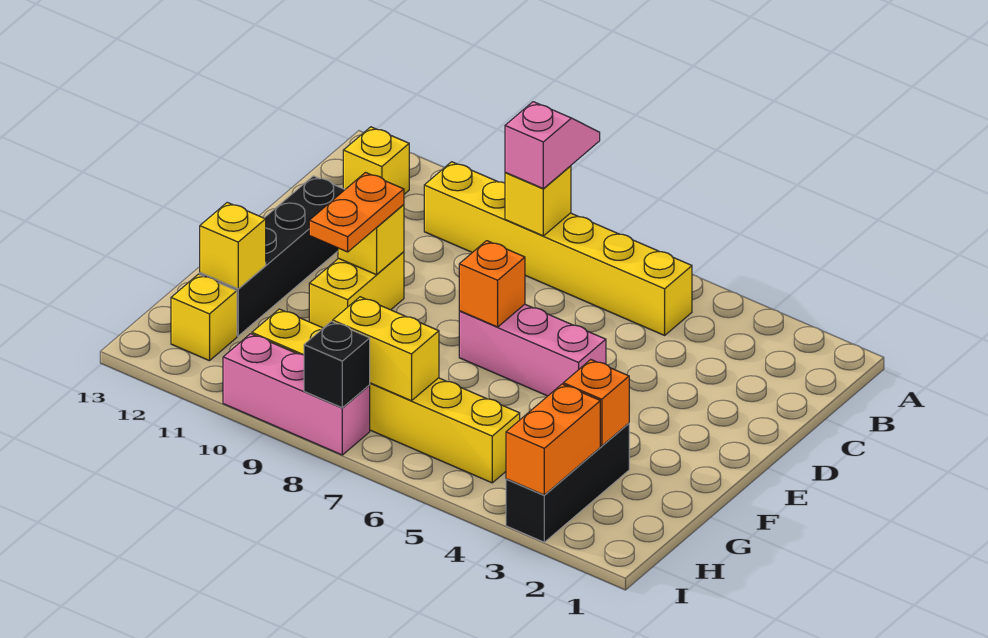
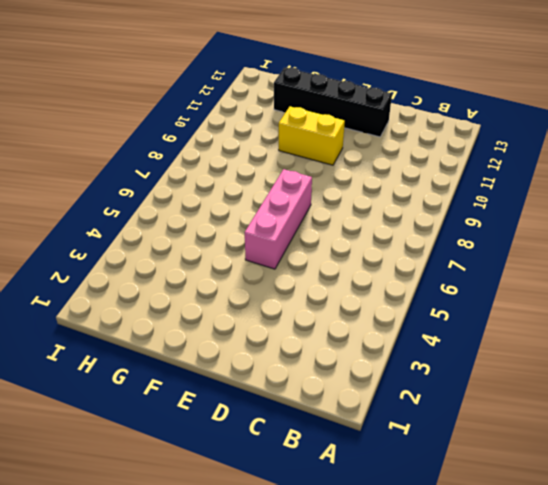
none -> yellow brick B5:B10 level 1
none -> yellow brick B12 level 1
none -> black brick G3:I3 level 1

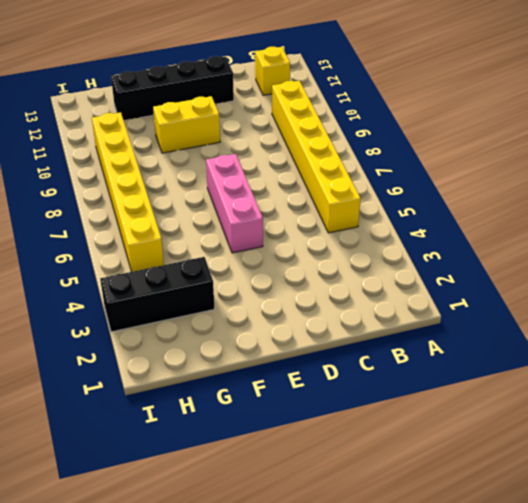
none -> yellow brick H12 level 1
none -> pink brick I8:I10 level 1
none -> yellow brick B8 level 2

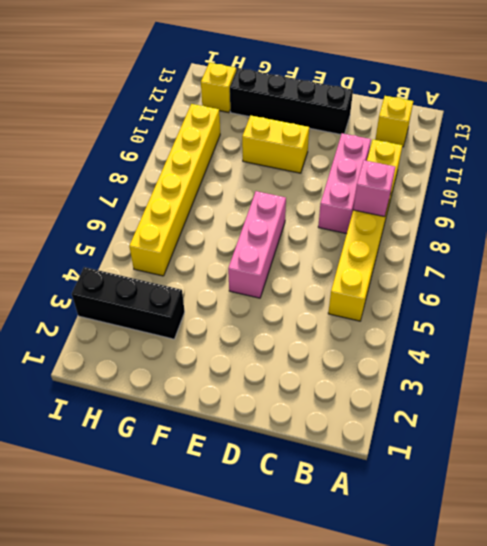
pink brick B8 level 2 -> yellow brick B8 level 2
pink brick C8:C10 level 1 -> pink brick I8:I10 level 1
none -> orange brick E7 level 2
none -> yellow brick E10 level 2
none -> orange brick G3 level 2

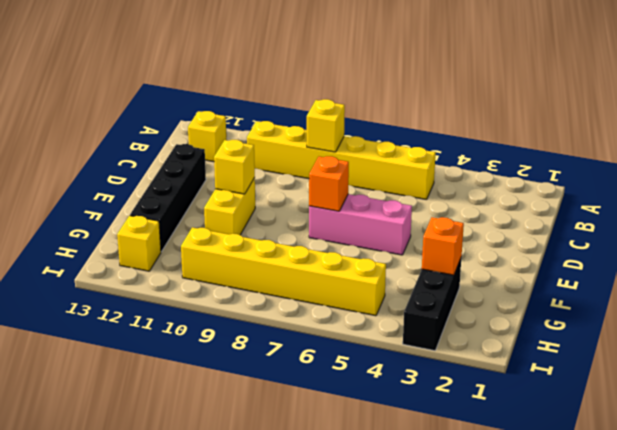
none -> pink brick I8:I10 level 1
none -> yellow brick G12 level 2
none -> orange brick H3:I3 level 2

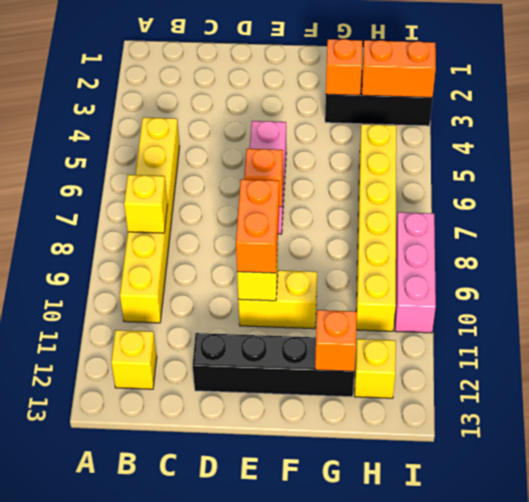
orange brick E9:E10 level 3 -> orange plate E10:F10 level 3
orange brick G12 level 2 -> yellow brick G12 level 2
none -> yellow brick H7:H8 level 2
none -> black brick I8 level 2
none -> pink slope A8:B8 level 3 top B

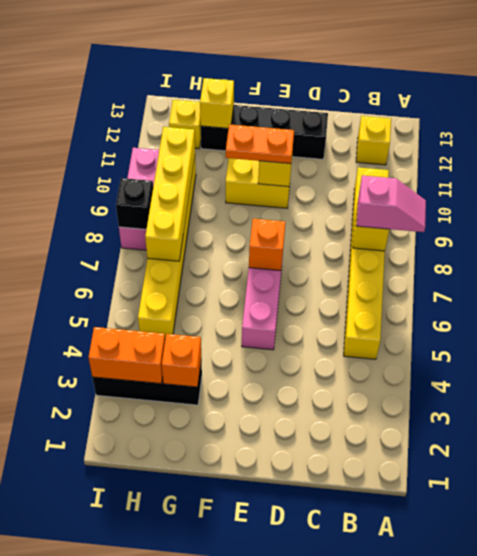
yellow brick H7:H10 level 2 -> yellow brick H7:H8 level 2

